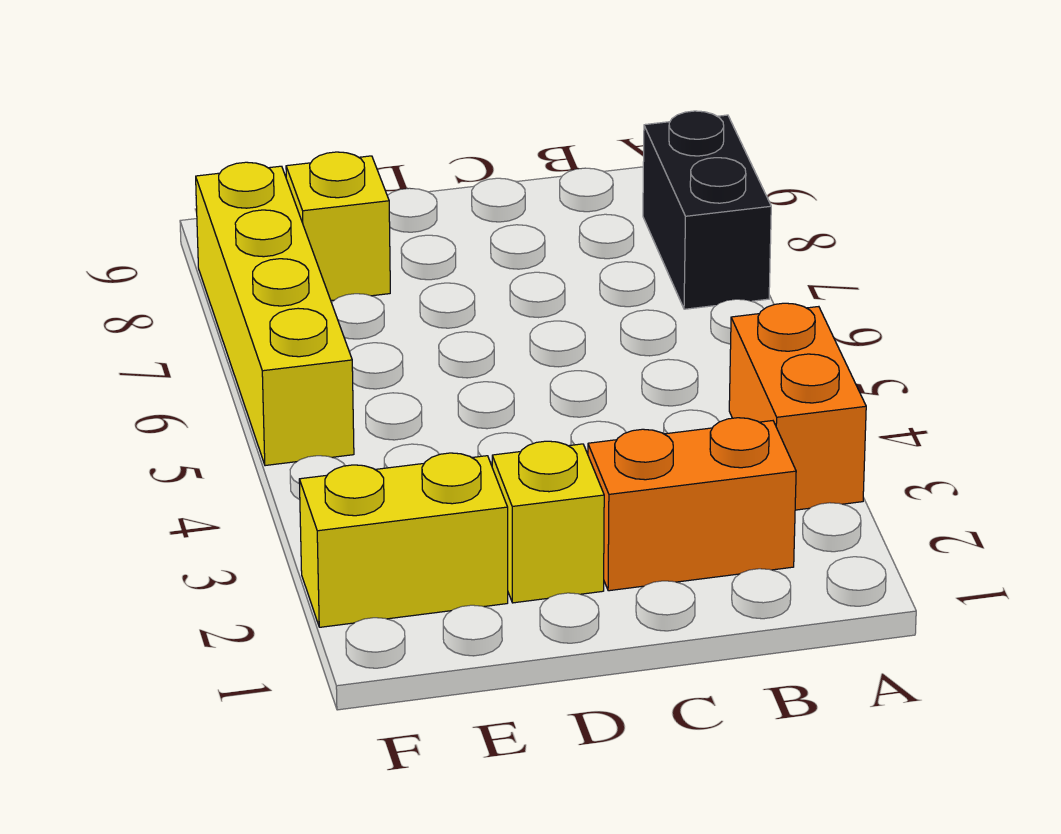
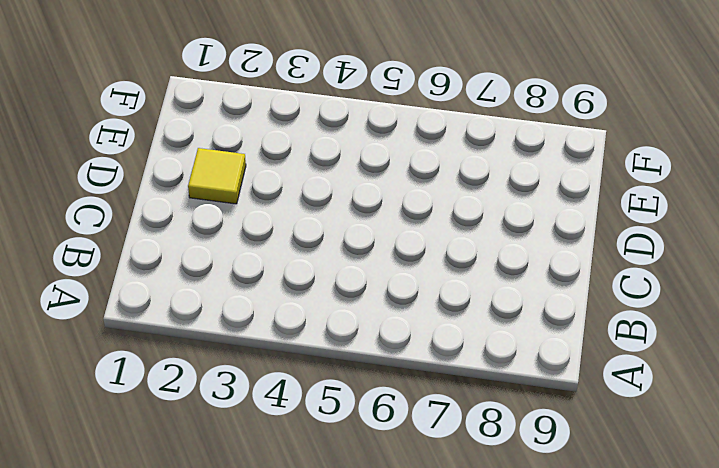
yellow tile D2 level 1 -> yellow brick D2 level 1
none -> orange brick A3:A4 level 1
none -> black brick A7:A8 level 1

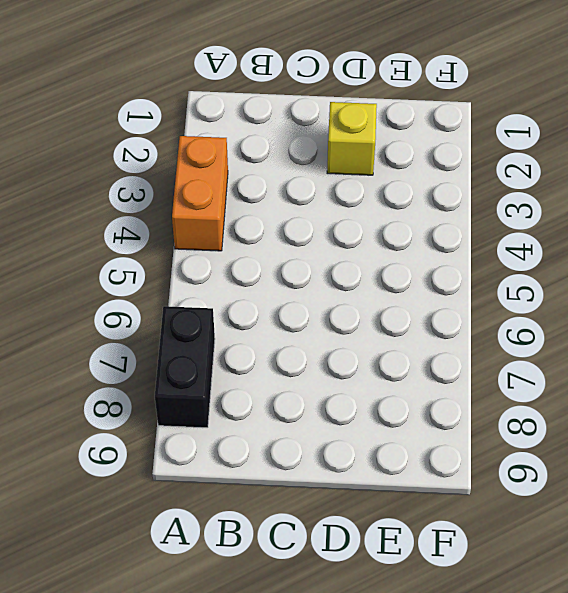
none -> orange brick B2:C2 level 1
none -> yellow brick E2:F2 level 1

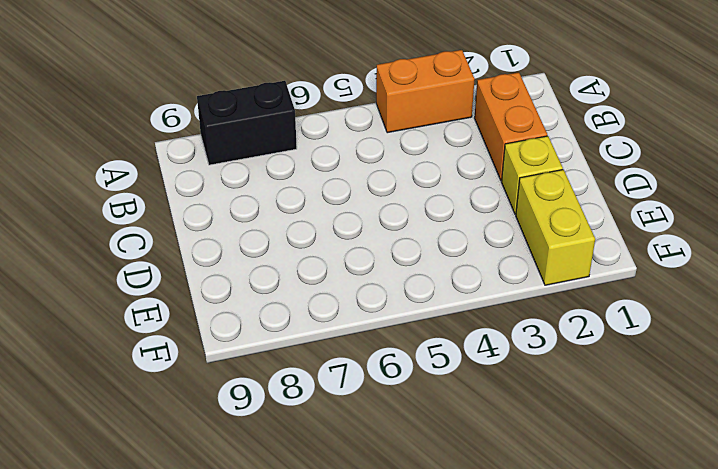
none -> yellow brick E8 level 1
none -> yellow brick F5:F8 level 1

